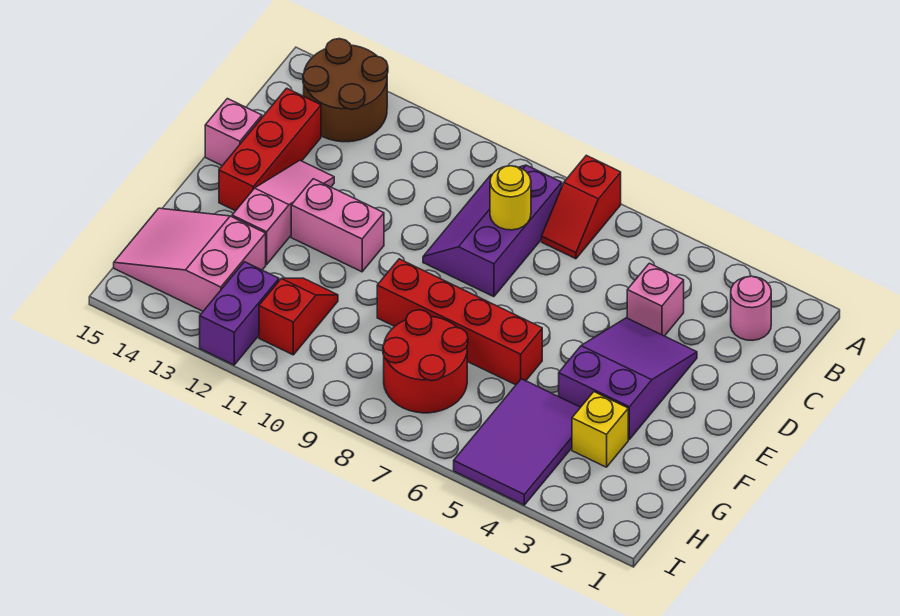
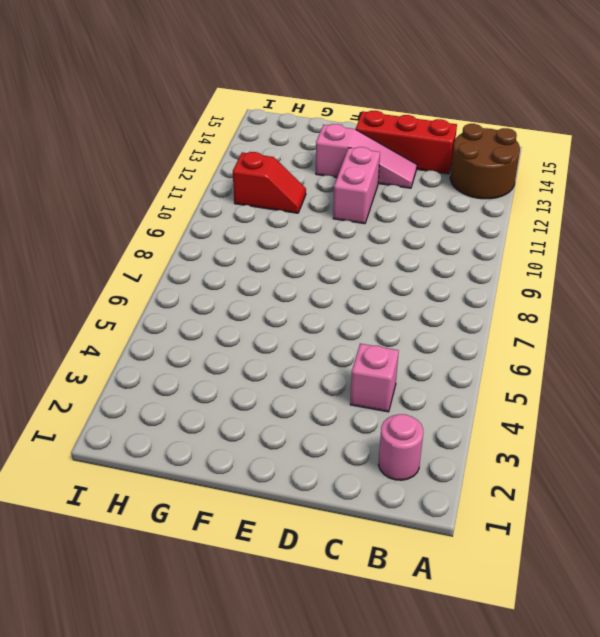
none -> red slope A7:B7 level 1 top A
none -> purple slope B8:D9 level 1 top 8
none -> purple slope D3:F4 level 1 top F

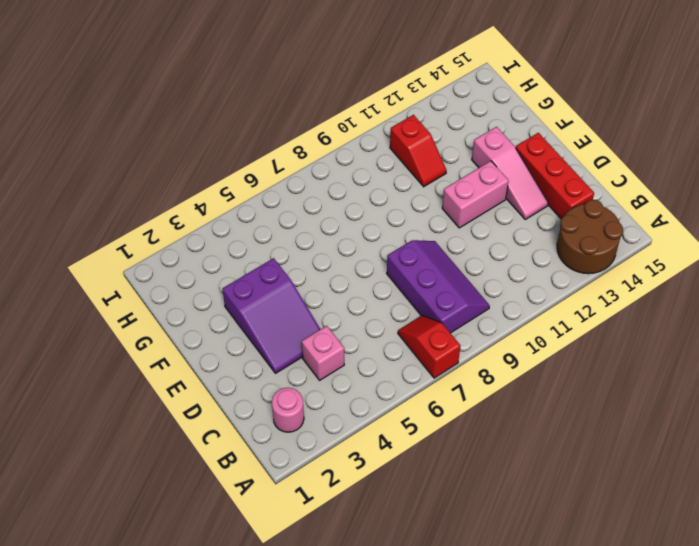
none -> pink brick D15 level 1
none -> red brick F6:F9 level 1
none -> yellow brick G3 level 1

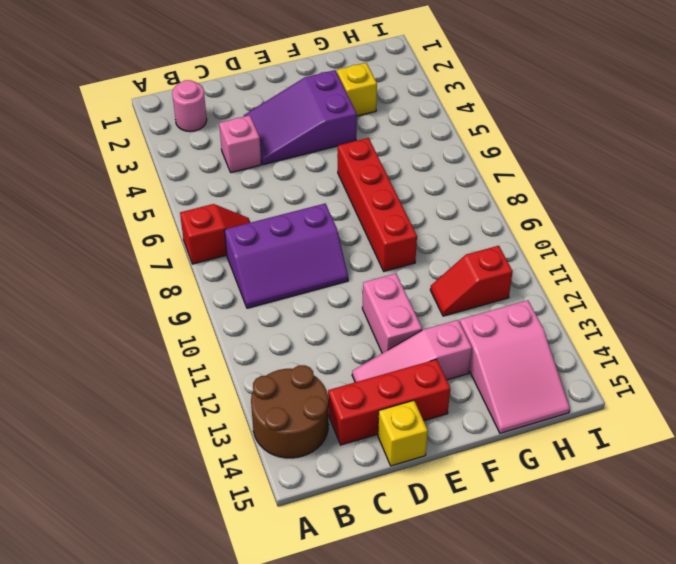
yellow brick D15 level 1 -> pink brick D15 level 1
none -> purple tile G4:I5 level 1
none -> red round brick G7:H8 level 1
none -> purple brick H12:I12 level 1

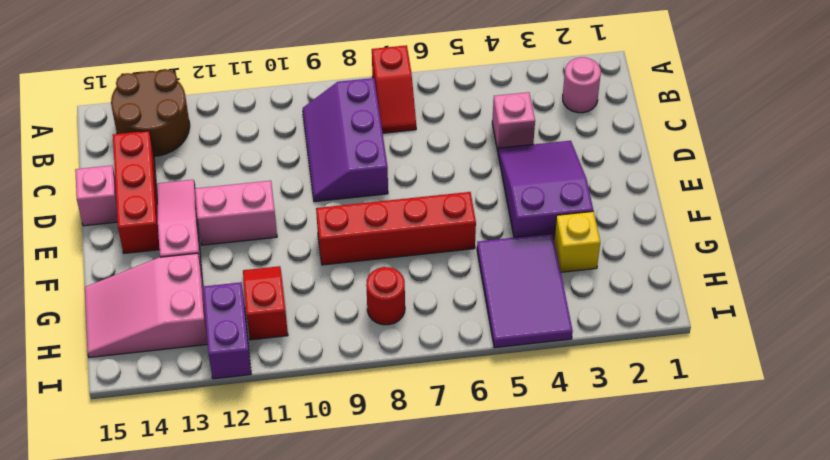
red round brick H8 level 1 -> red round brick G7:H8 level 1
none -> yellow round brick C8 level 2

